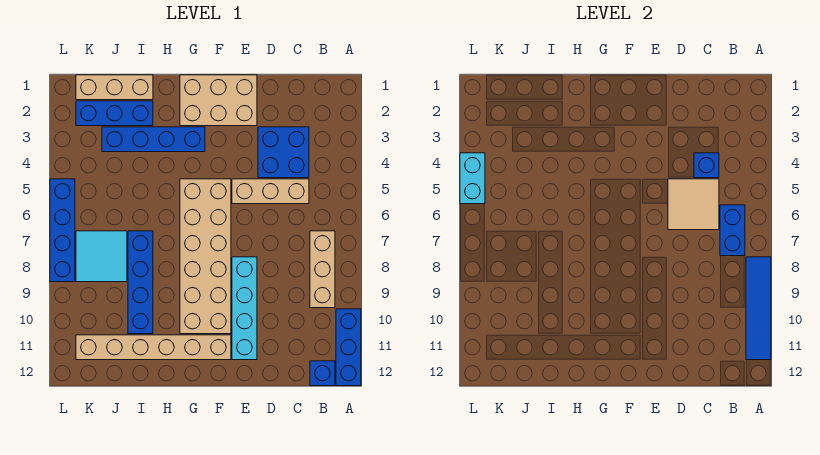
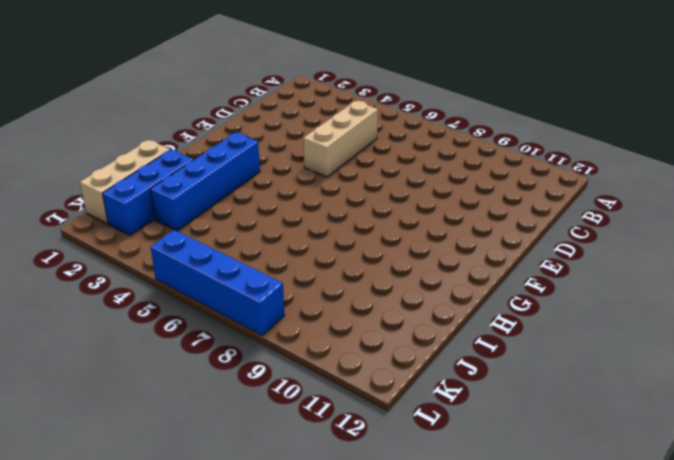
none -> blue brick A10:A12 level 1
none -> tan brick B7:B9 level 1
none -> blue brick B12 level 1

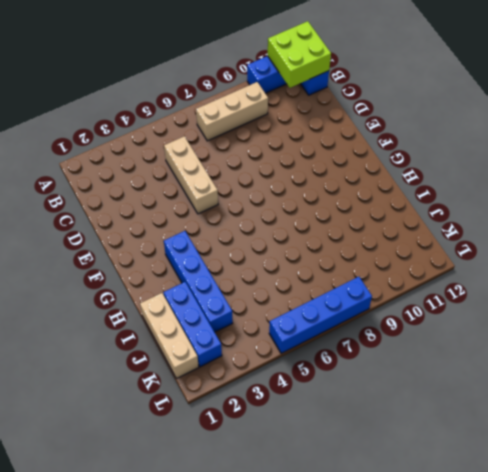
lime brick A11:B12 level 2 -> blue tile A8:A11 level 2
none -> blue brick C3:D4 level 1
none -> tan brick E1:G2 level 1
none -> cyan brick E8:E11 level 1

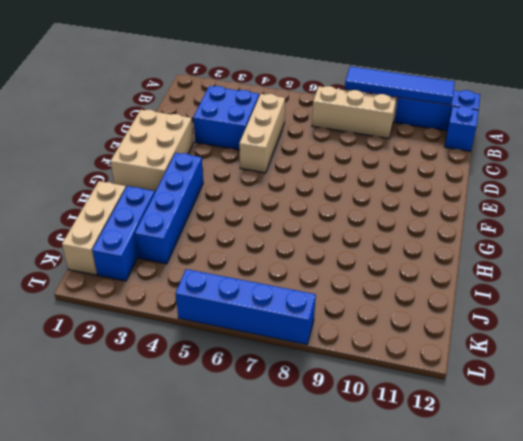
none -> cyan brick E8:E11 level 1
none -> tan brick F5:G10 level 1
none -> tan brick F11:K11 level 1

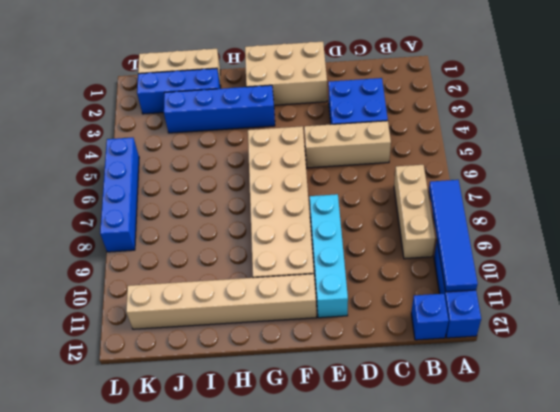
none -> blue brick I7:I10 level 1
none -> cyan tile J7:K8 level 1
none -> blue brick B6:B7 level 2

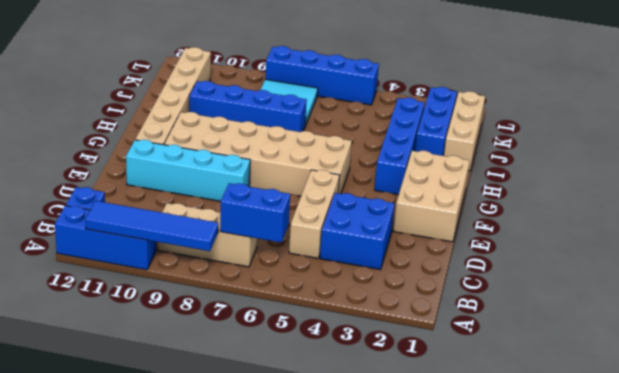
none -> blue brick C4 level 2
none -> tan tile C5:D6 level 2
none -> cyan brick L4:L5 level 2

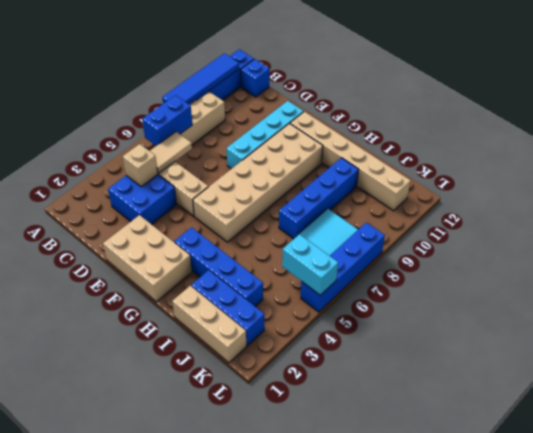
tan brick C4 level 2 -> blue brick C4 level 2
tan tile C5:C6 level 2 -> tan tile C5:D6 level 2
cyan brick K5:L5 level 2 -> cyan brick L4:L5 level 2

